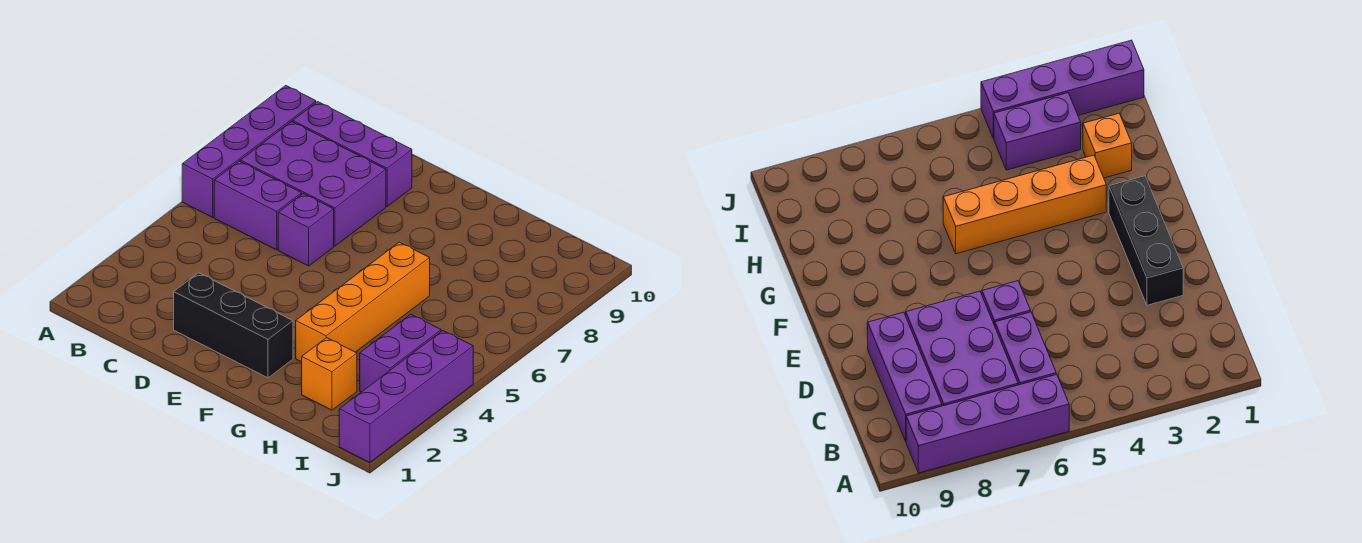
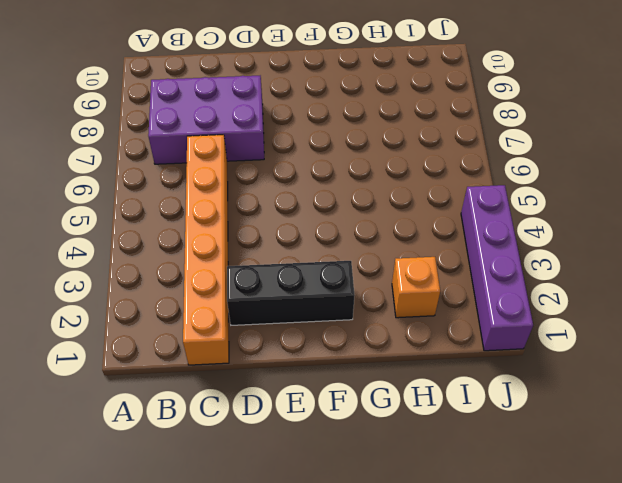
orange brick C1:C6 level 1 -> purple brick B6:C6 level 1
none -> purple brick A6:A9 level 1
none -> purple brick B9:D9 level 1

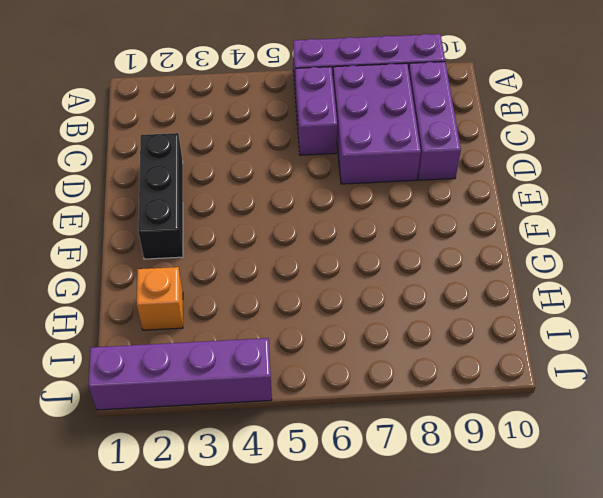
none -> purple brick D6 level 1
none -> orange brick G3:G6 level 1

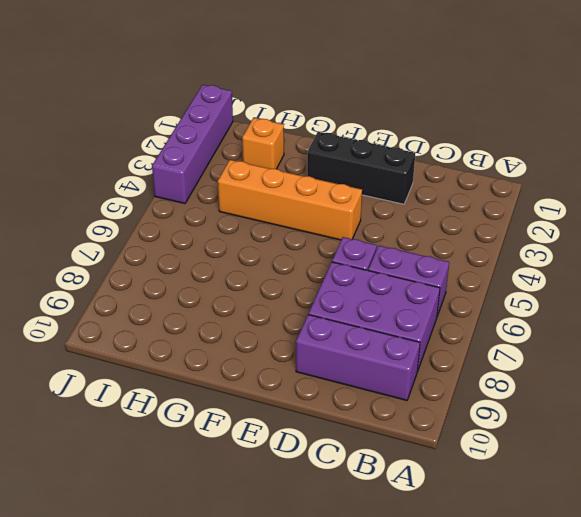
orange brick E4:H4 level 1 -> orange brick G3:G6 level 1
none -> purple brick A6:A9 level 1
none -> purple brick I3:I4 level 1

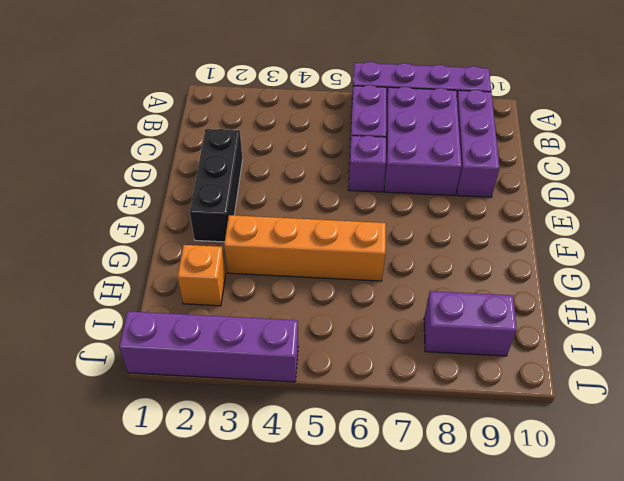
purple brick I8:I9 level 1 -> purple brick I3:I4 level 1

